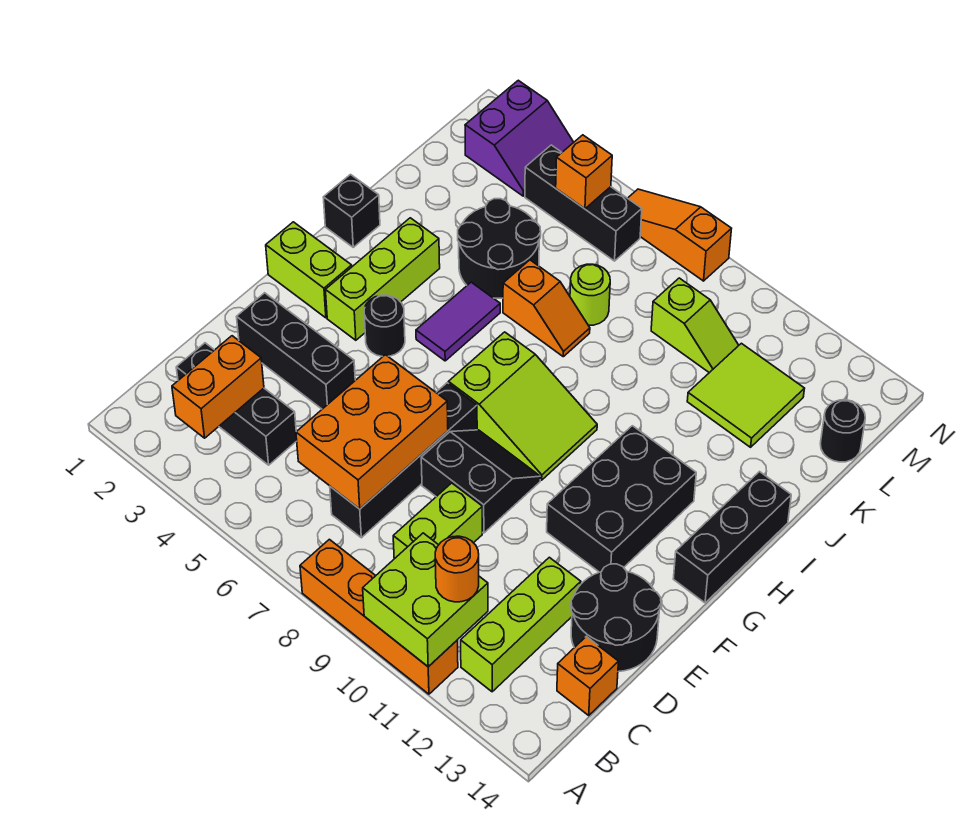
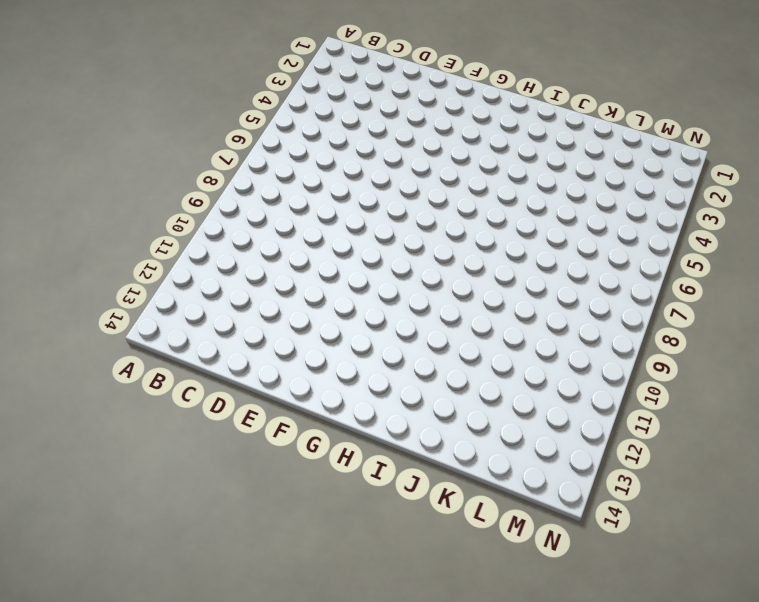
none -> orange brick A8:A11 level 1
none -> lime brick B12:D12 level 1
none -> black brick C2:C4 level 1
none -> black brick C7:F7 level 1

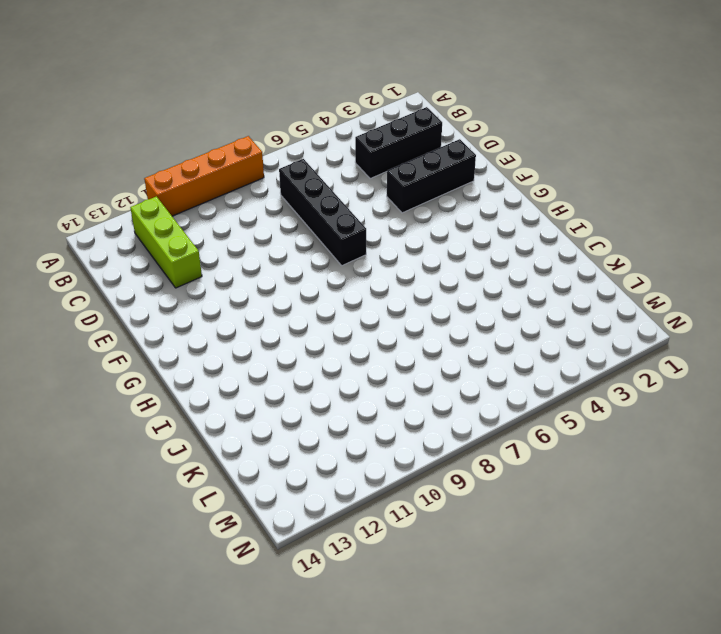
none -> lime brick C9:D9 level 1
none -> orange brick C14 level 1
none -> black round brick D13:E14 level 1
none -> black slope E8:F9 level 1 top E

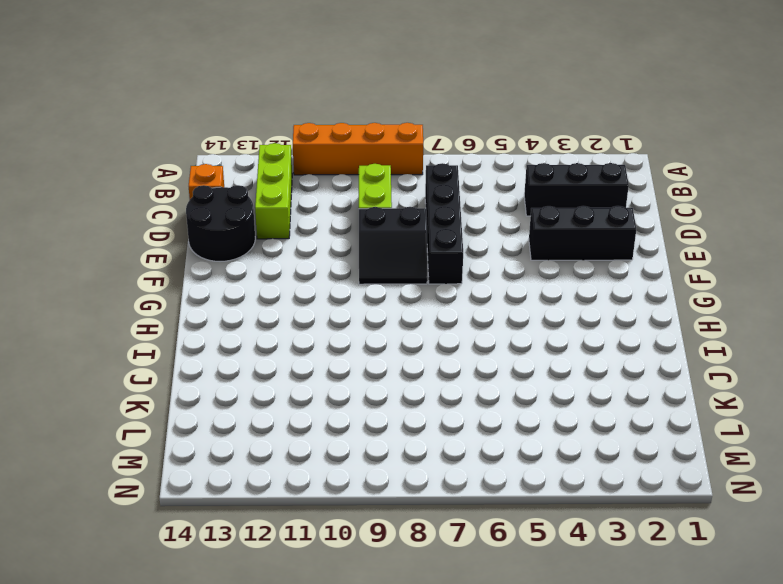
none -> black brick F11:H12 level 1
none -> lime brick G1:G2 level 1
none -> lime brick G3:I3 level 1
none -> black round brick G4 level 1

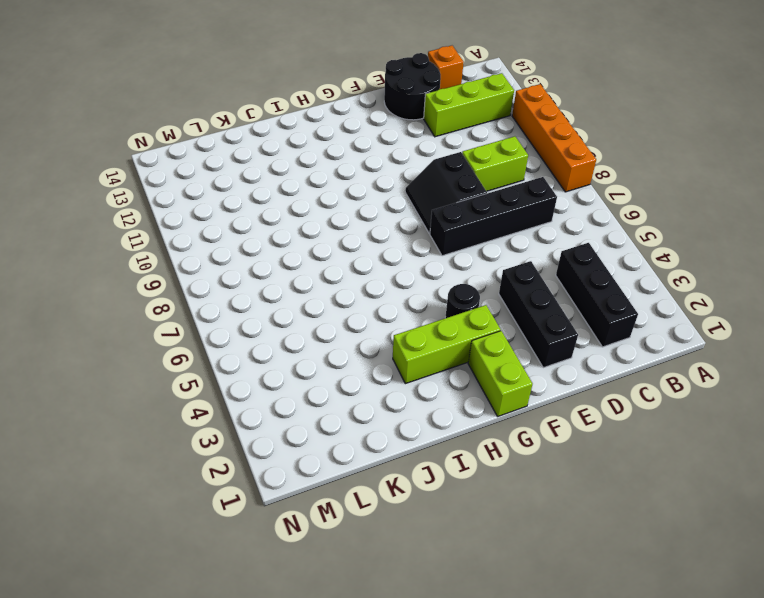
none -> black brick F11:H12 level 1
none -> lime slope G7:H9 level 1 top 7
none -> black brick G14:I14 level 1
none -> purple tile H5:I5 level 1

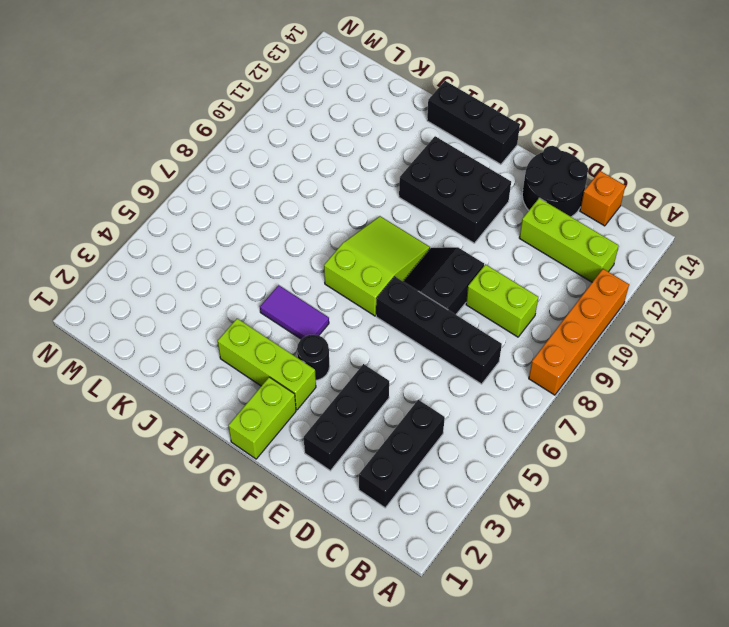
none -> black brick I1 level 1
none -> black round brick J4:K5 level 1
none -> orange slope J6:J7 level 1 top 6
none -> lime round brick K7 level 1

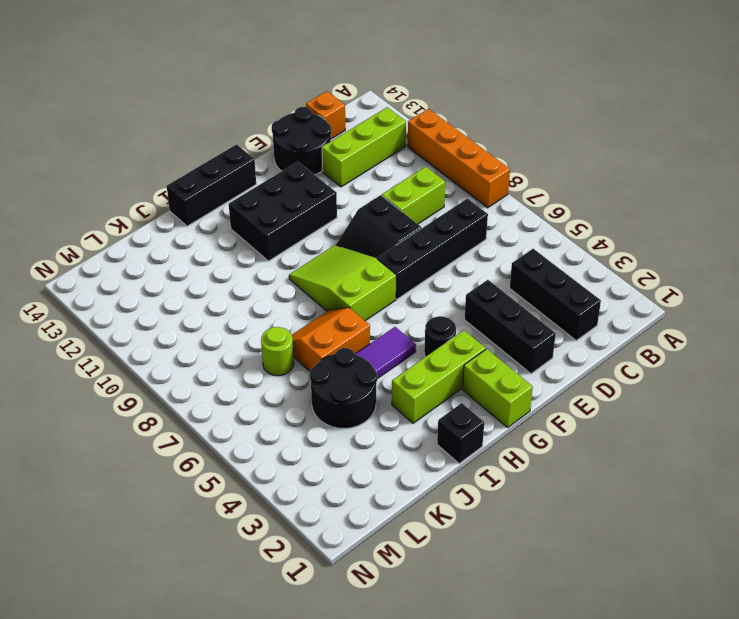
orange slope I6:J7 level 1 top 6 -> orange slope J6:J7 level 1 top 6
none -> lime tile K11:L12 level 1
none -> lime slope L9:L10 level 1 top 9
none -> black round brick L14 level 1
none -> purple slope M2:N3 level 1 top 2

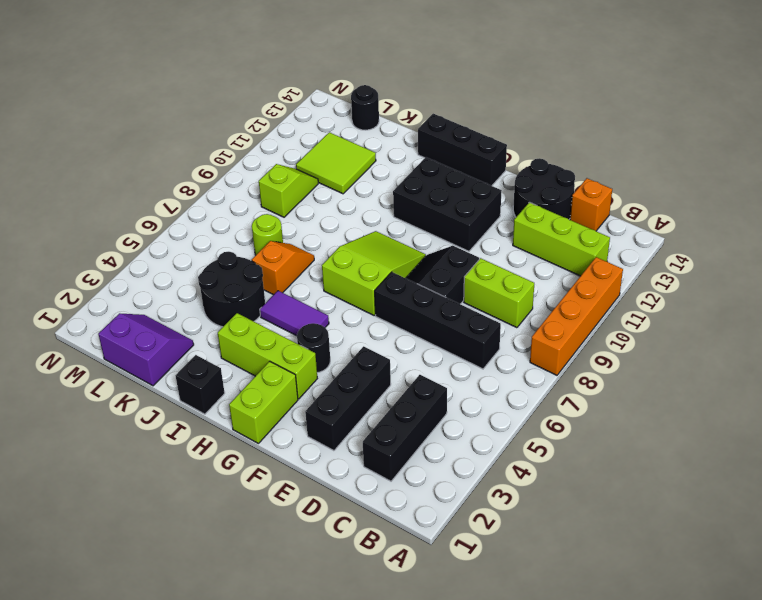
purple slope K1:L2 level 1 top 1 -> purple slope M2:N3 level 1 top 2
none -> black brick M4:M6 level 1
none -> orange slope N6:N8 level 1 top 8
none -> lime brick A10:B11 level 2
none -> orange brick B3:C3 level 2

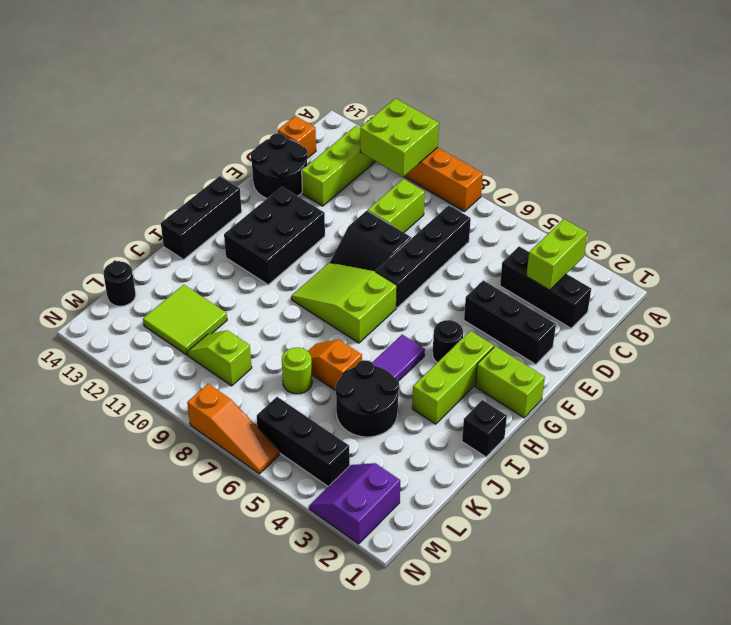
lime brick B3:C3 level 2 -> orange brick B3:C3 level 2
none -> orange brick C6:E7 level 2
none -> orange brick M5 level 2
none -> orange round brick B11 level 3

